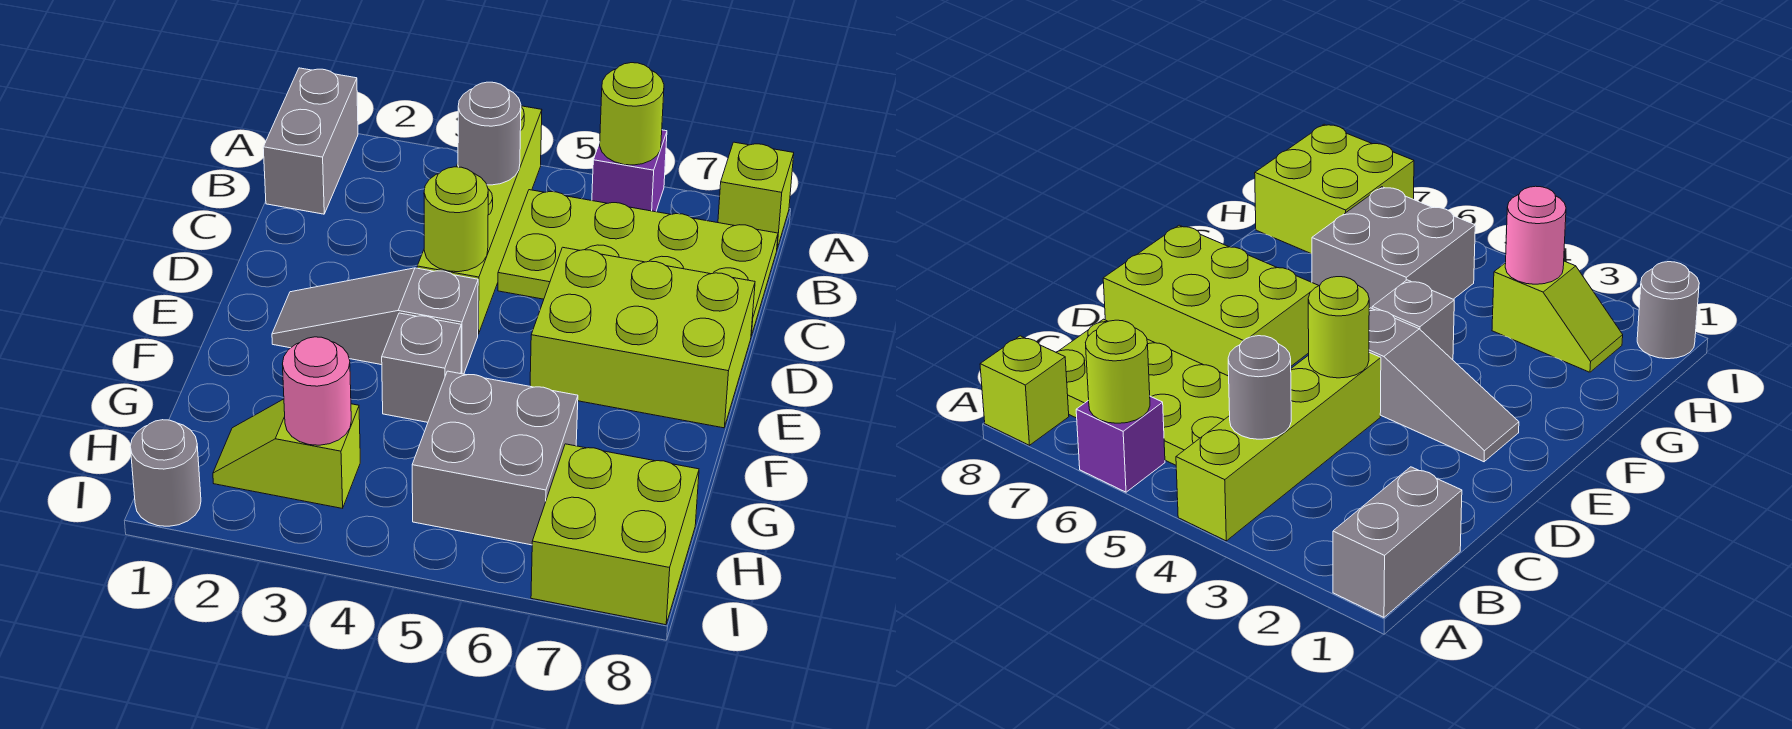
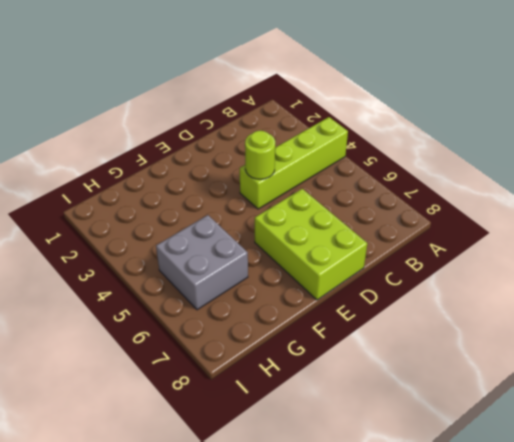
none -> grey brick A1:B1 level 1
none -> purple brick A6 level 1
none -> lime brick A8 level 1

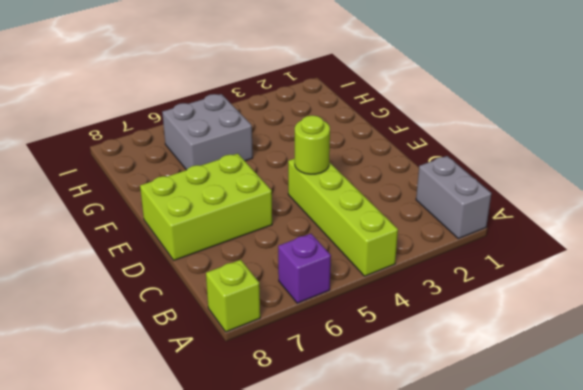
none -> lime plate B5:C8 level 1
none -> grey slope E2:E4 level 1 top 4
none -> grey brick F4 level 1

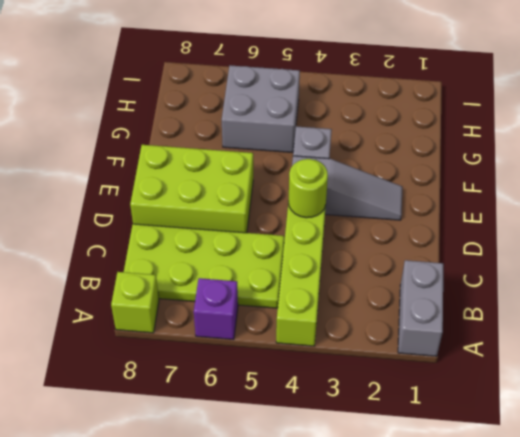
none -> lime slope H2:H3 level 1 top 3
none -> lime brick H7:I8 level 1
none -> grey round brick I1 level 1

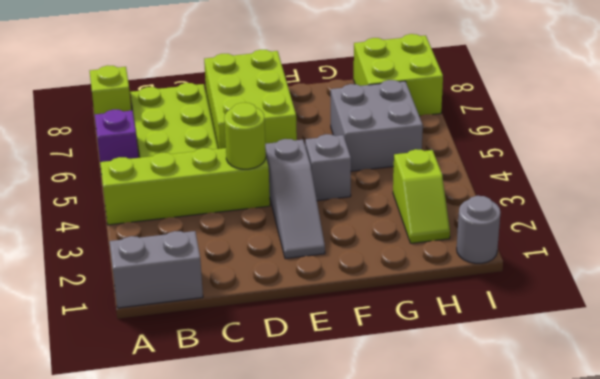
none -> lime round brick A6 level 2
none -> grey round brick B4 level 2
none -> pink round brick H3 level 2

